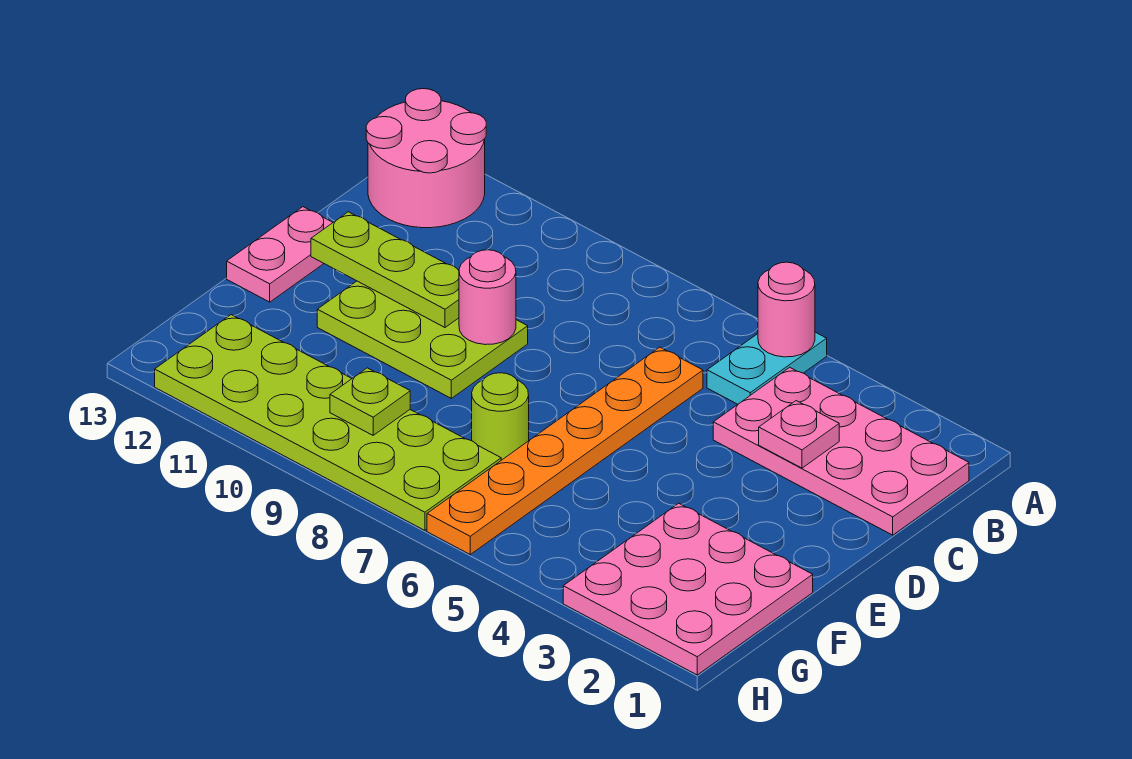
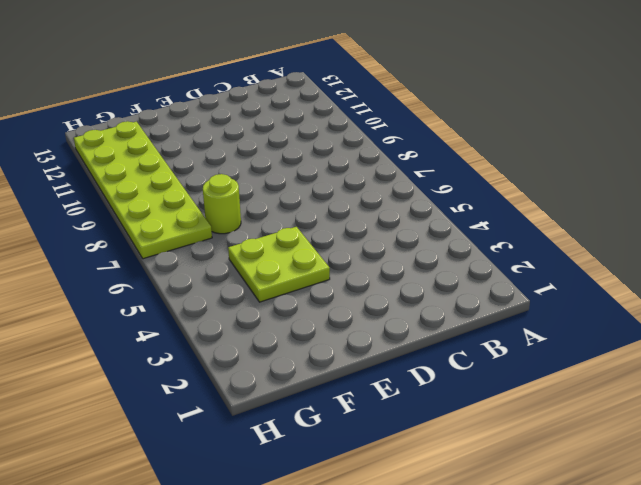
lime plate E4:F5 level 1 -> none
none -> cyan plate A5:B5 level 1
none -> pink round brick A12:B13 level 1
none -> pink plate B1:C4 level 1

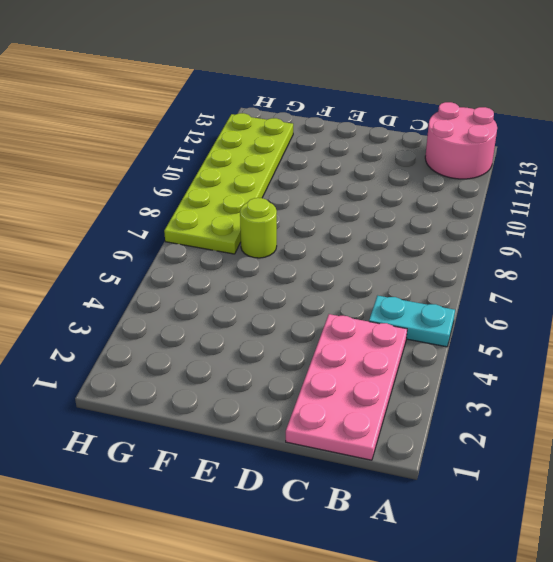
none -> orange plate C6:H6 level 1
none -> lime plate D9:E11 level 1
none -> pink plate D13:E13 level 1

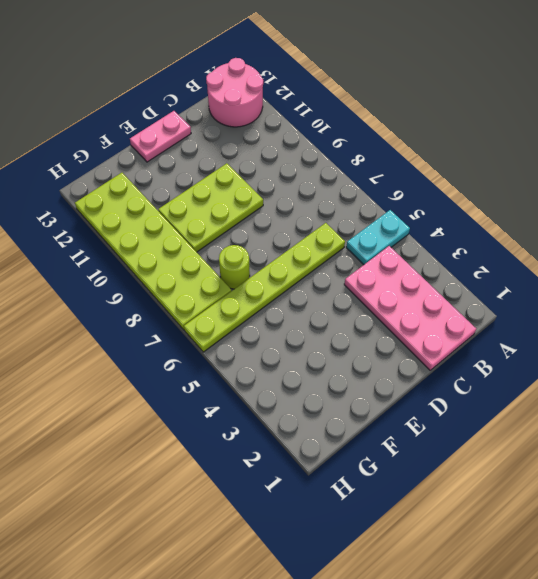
lime plate C6:H6 level 1 -> orange plate C6:H6 level 1
lime plate D9:F10 level 1 -> lime plate D9:E11 level 1
none -> pink plate F1:H3 level 1
none -> pink round brick A5 level 2
none -> pink plate C3 level 2

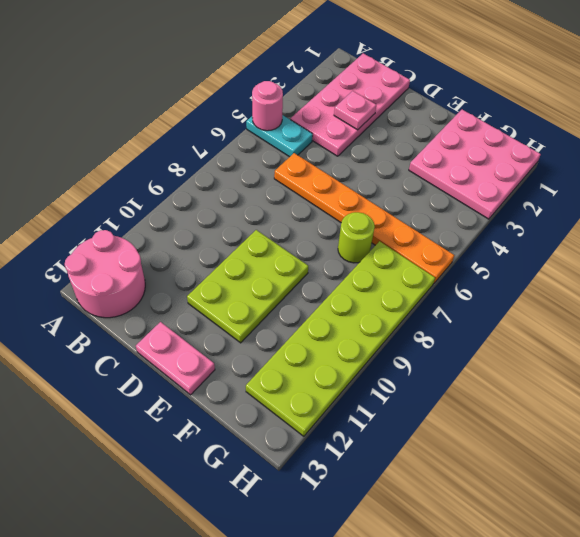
none -> pink round brick D9 level 2
none -> lime plate D10:D12 level 2
none -> lime plate G9 level 2

